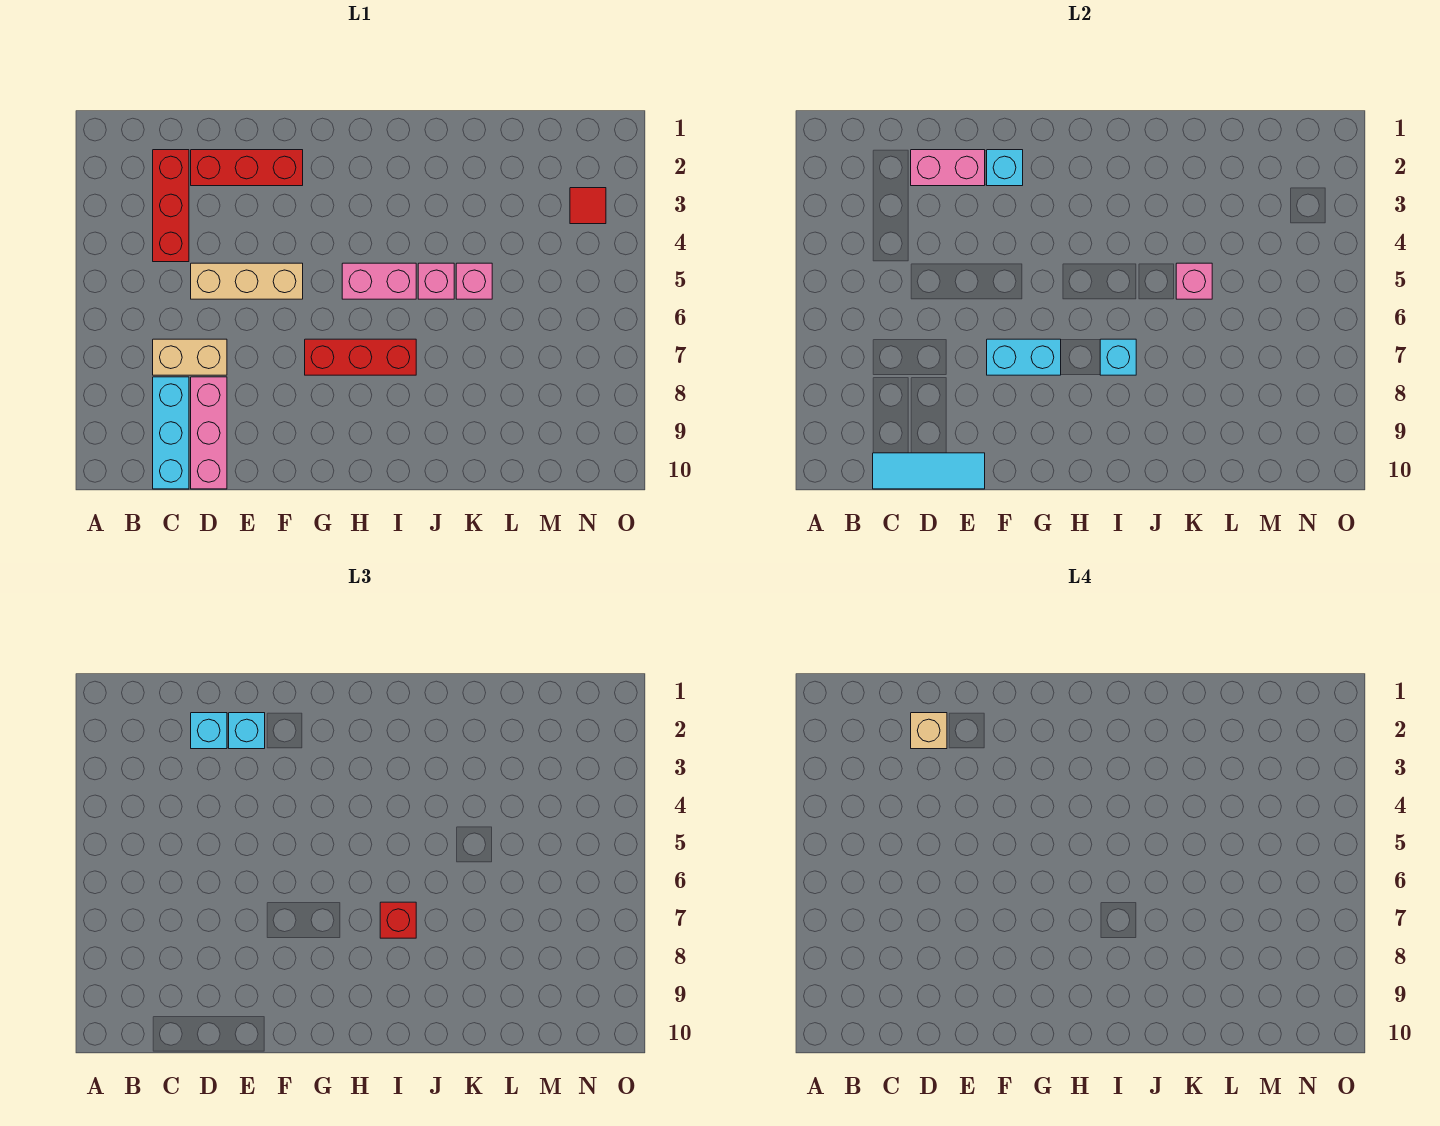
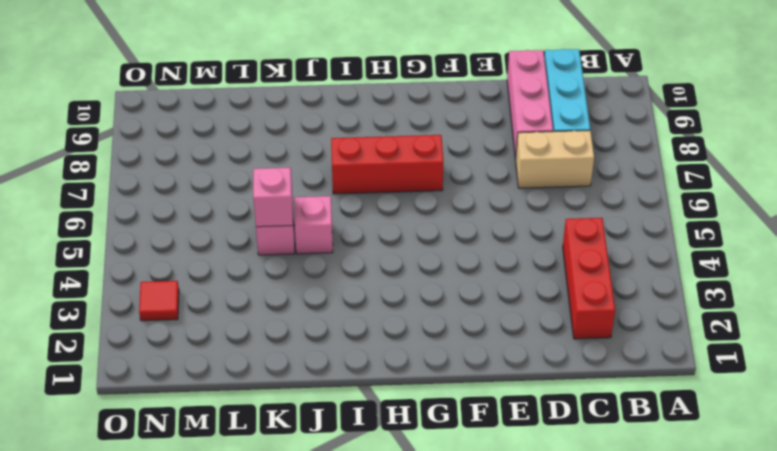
none -> red brick D2:F2 level 1
none -> tan brick D5:F5 level 1
none -> pink brick H5:I5 level 1

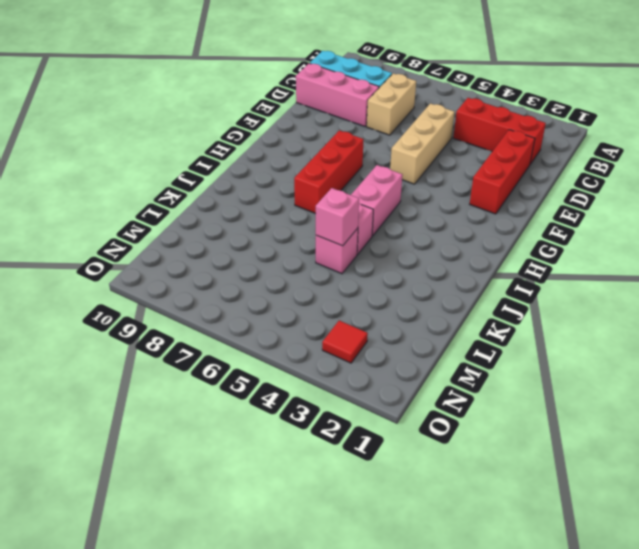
none -> cyan tile C10:E10 level 2
none -> pink brick D2:E2 level 2
none -> cyan brick F2 level 2

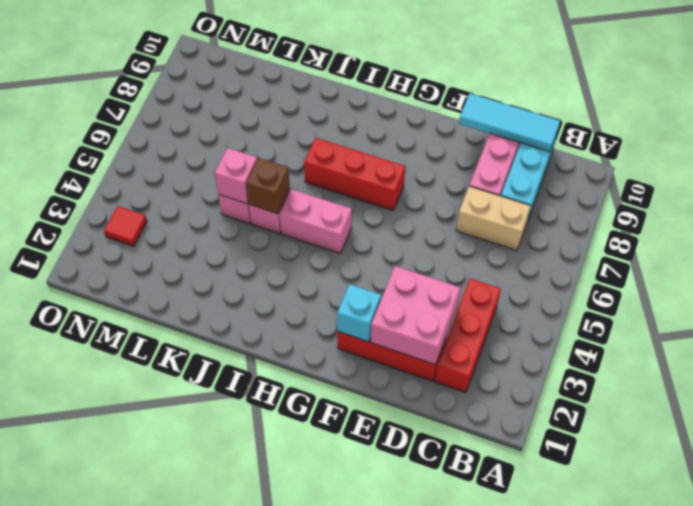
pink brick D2:E3 level 2 -> pink brick D2:E2 level 2
brown brick J5 level 2 -> none
none -> tan brick D5:F5 level 1
none -> cyan brick F7:G7 level 2
none -> cyan brick I7 level 2

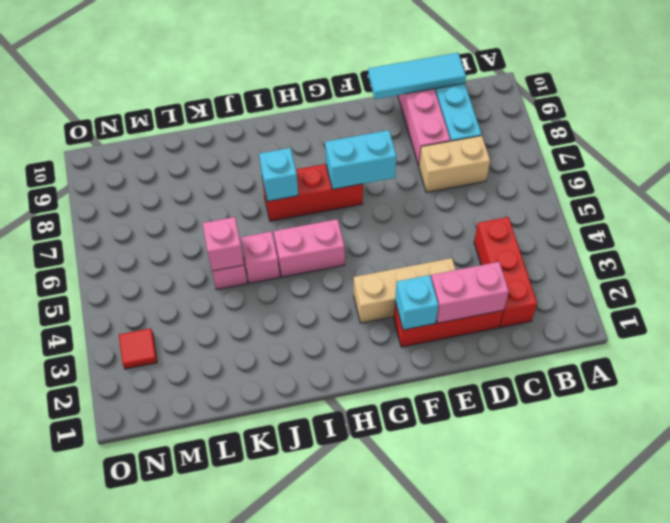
tan brick E3:G3 level 1 -> tan brick D5:F5 level 1
none -> cyan brick D2 level 3
none -> cyan brick E2 level 3
none -> red brick I7 level 3

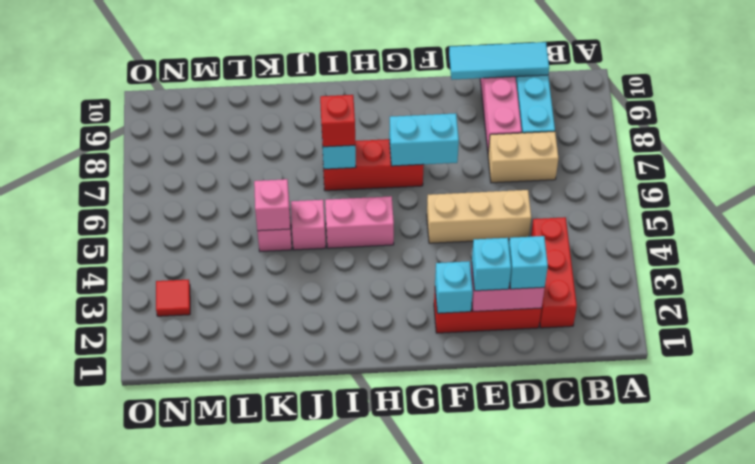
none -> tan brick D2 level 4

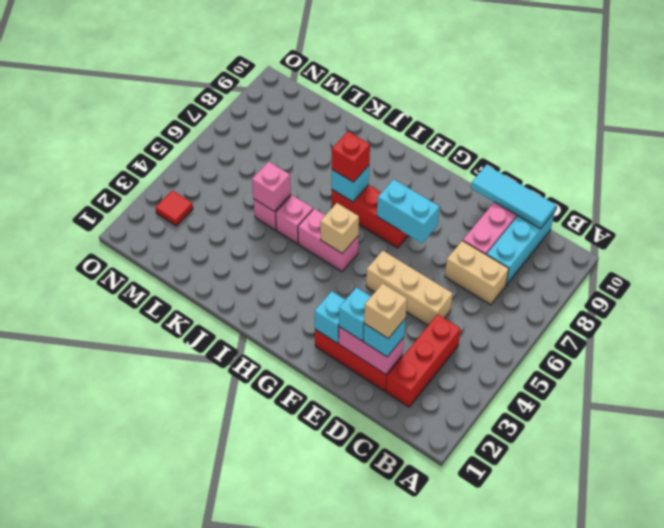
tan brick H5 level 2 -> none

